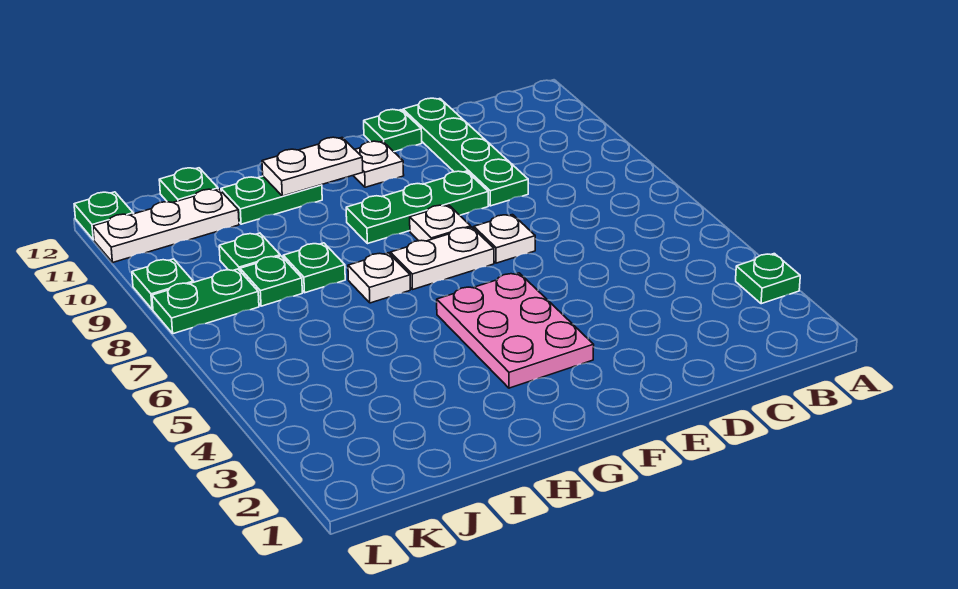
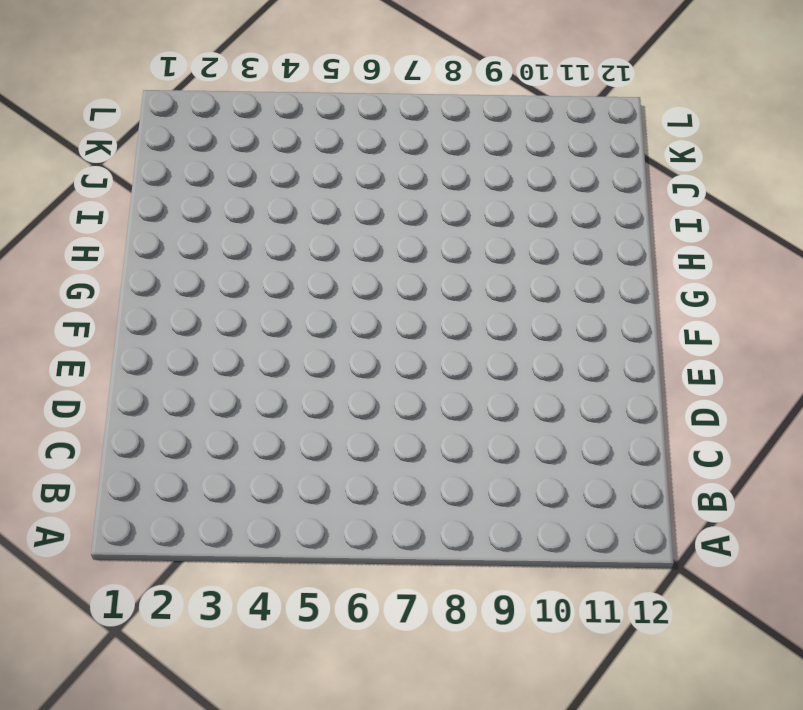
none -> green plate A3 level 1
none -> green plate D9:D12 level 1
none -> white plate E7 level 1

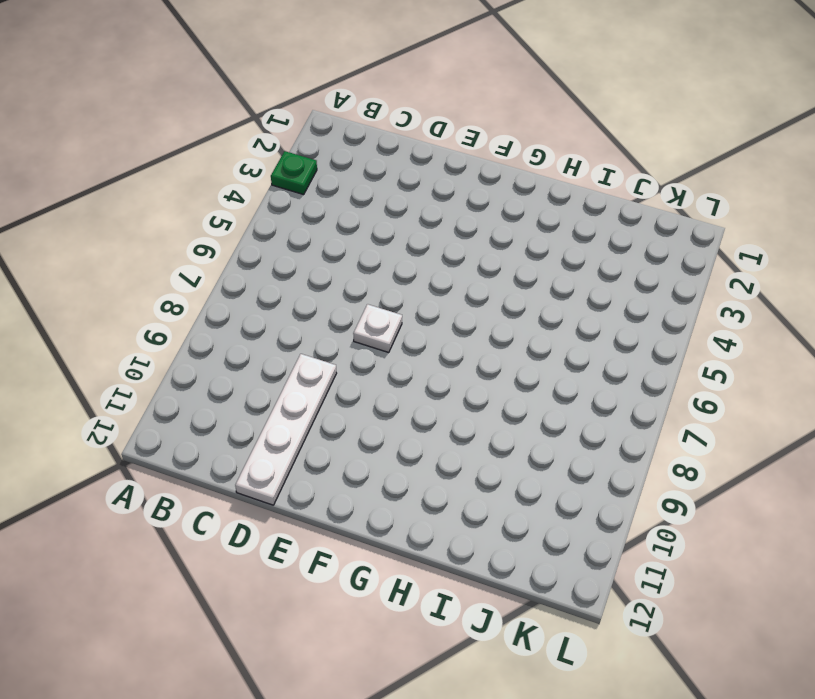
white plate D9:D12 level 1 -> green plate D9:D12 level 1
none -> green plate E9:G9 level 1
none -> green plate E12 level 1
none -> pink plate F3:G5 level 1

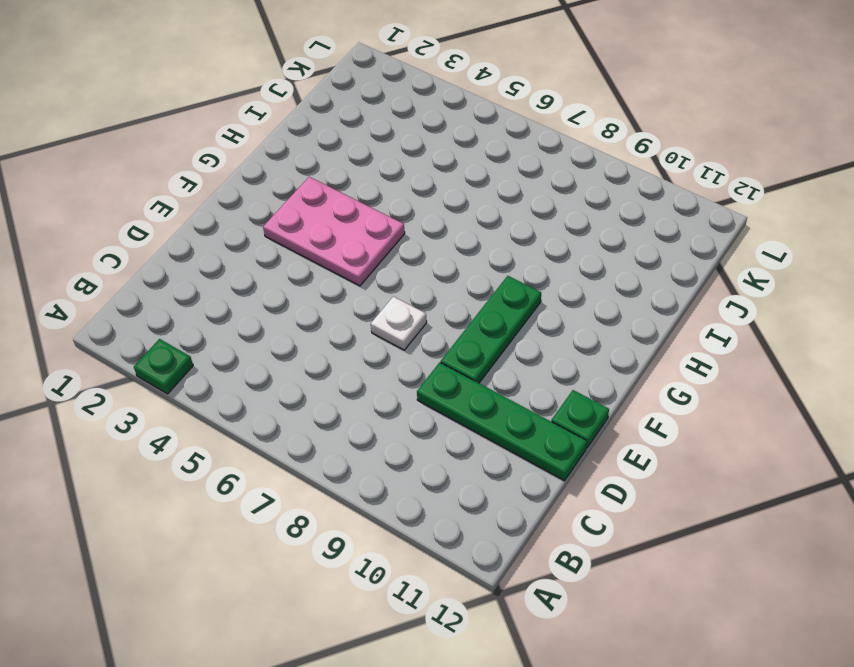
none -> white plate F7:G7 level 1
none -> white plate F8 level 1
none -> white plate F11 level 1

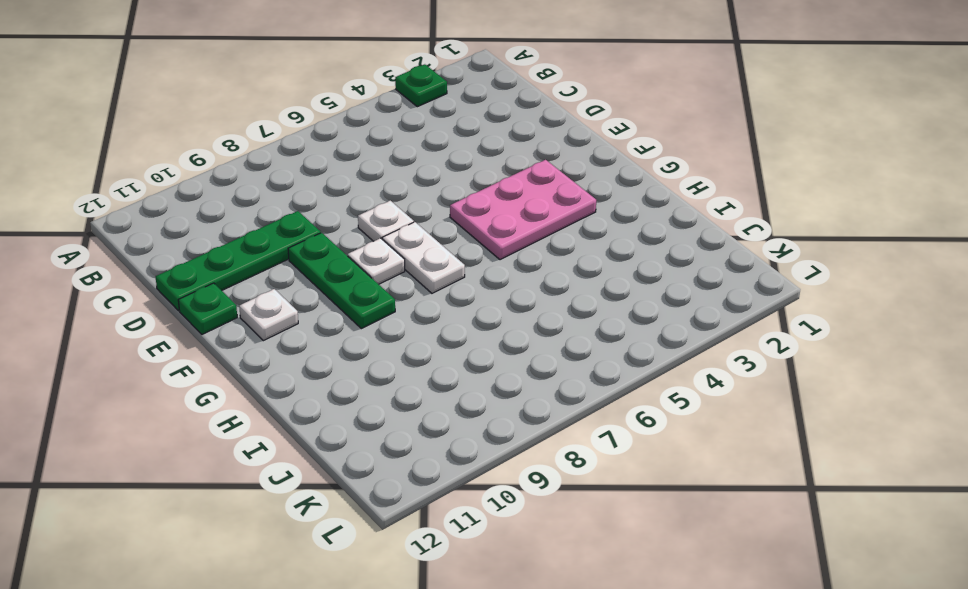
none -> white plate H7 level 1
none -> green plate H11:I11 level 1
none -> green plate I8 level 1

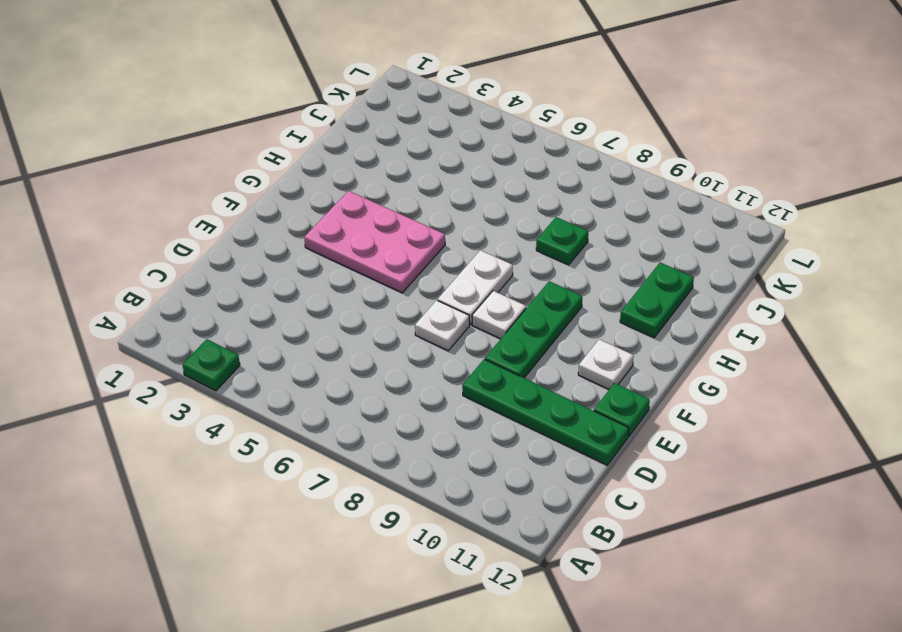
none -> white plate H7 level 1
none -> green plate J8 level 1
none -> green plate J9 level 1

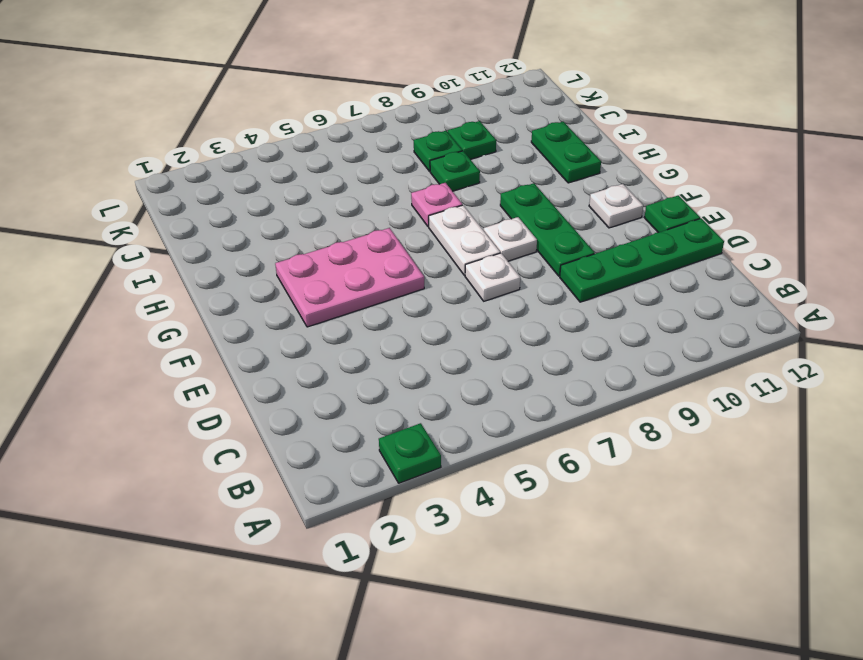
pink plate H7 level 1 -> white plate H7 level 1
none -> white plate J11:L11 level 1
none -> green plate J12 level 1
none -> green plate K8:L8 level 1

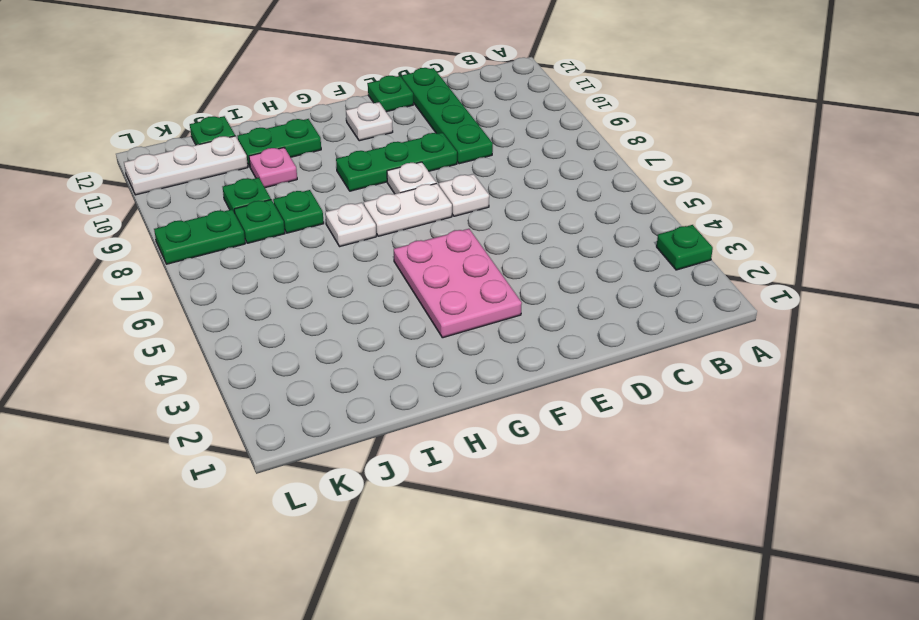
pink plate I10 level 1 -> none
none -> green plate L9 level 1
none -> green plate L12 level 1
none -> white plate G11:H11 level 2

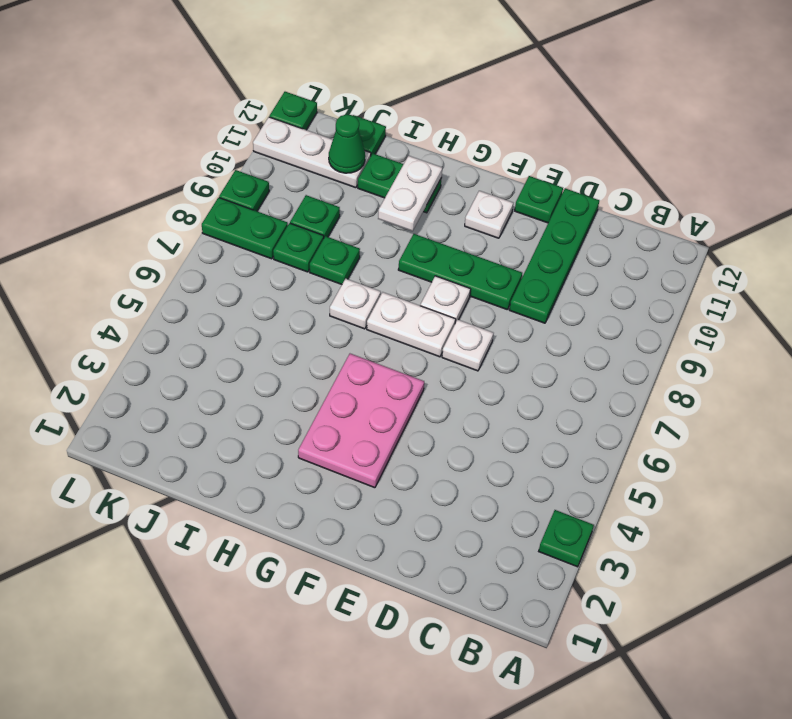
white plate H10:H11 level 2 -> white plate G11:H11 level 2
green cone J11 level 2 -> none

